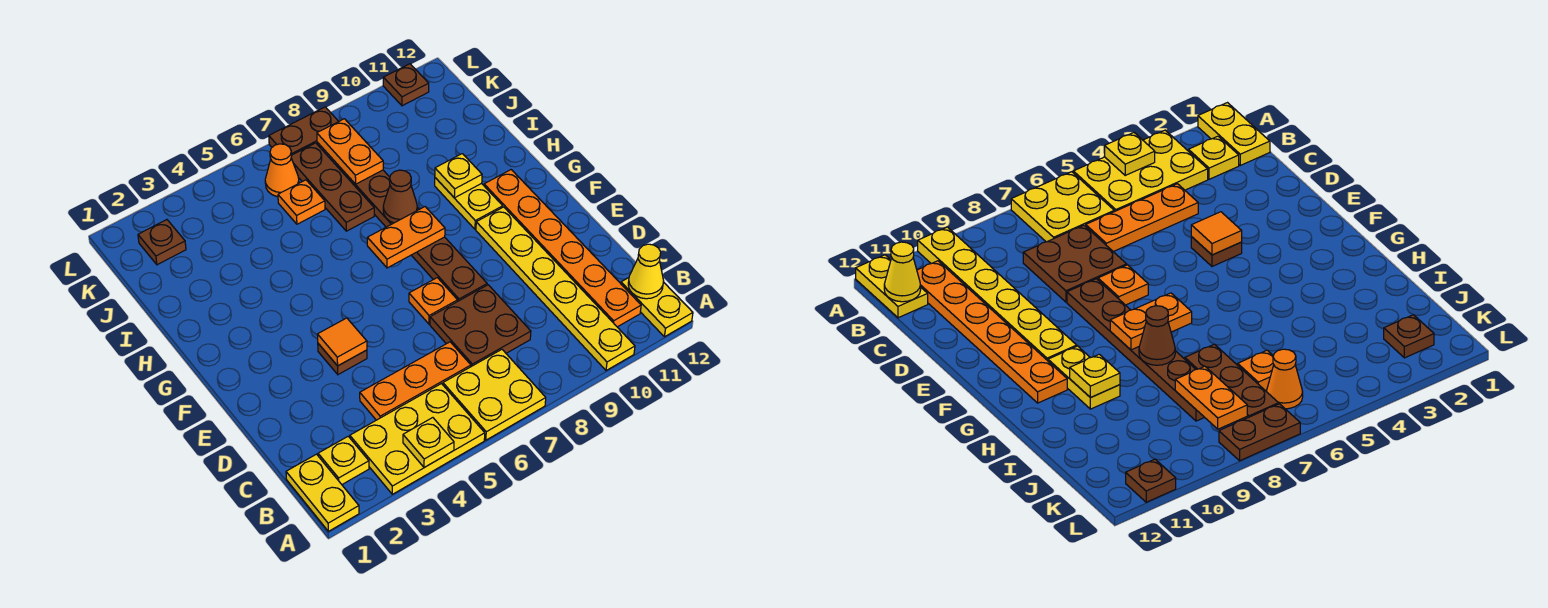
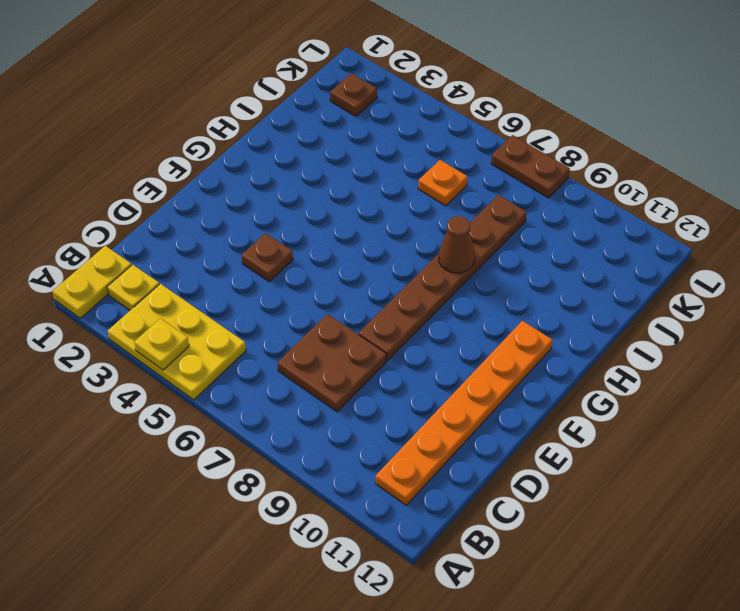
none -> yellow plate A6:B7 level 1
none -> yellow plate A10:F10 level 1
none -> yellow plate A12:B12 level 1

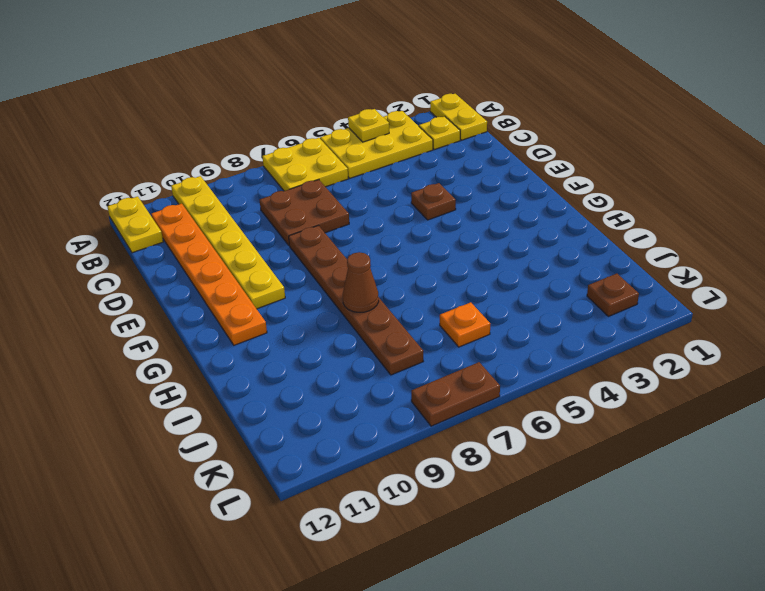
none -> orange plate C4:C6 level 1
none -> orange plate E7 level 1
none -> yellow plate G10:H10 level 1

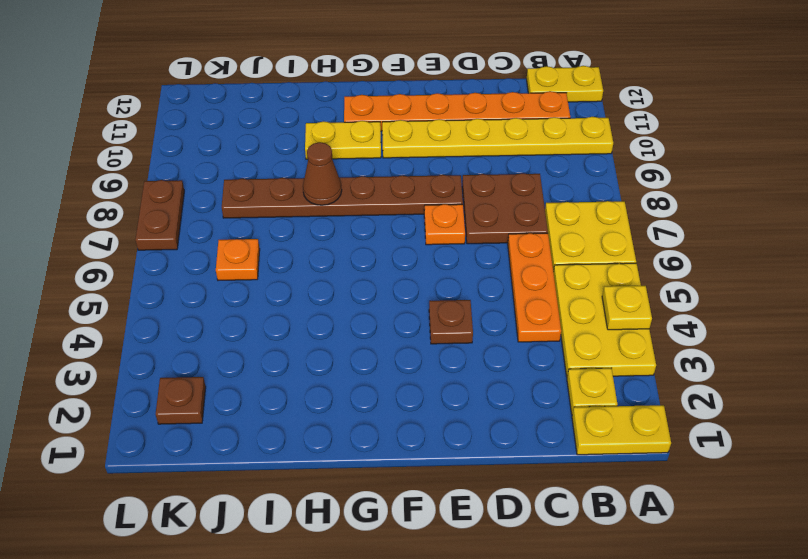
none -> brown plate I7:K7 level 1
none -> orange cone K6 level 1
none -> brown plate L11 level 1

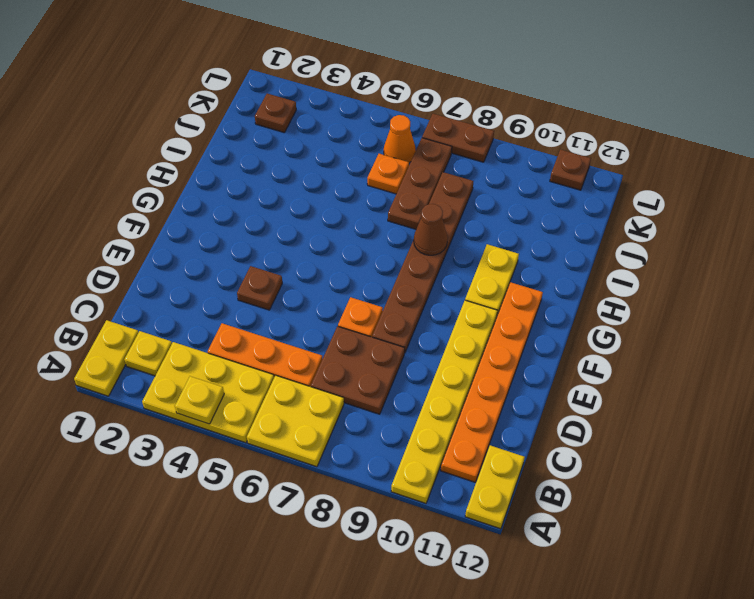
none -> yellow cone B12 level 2
none -> orange tile E4 level 2
none -> orange plate G7:G8 level 2

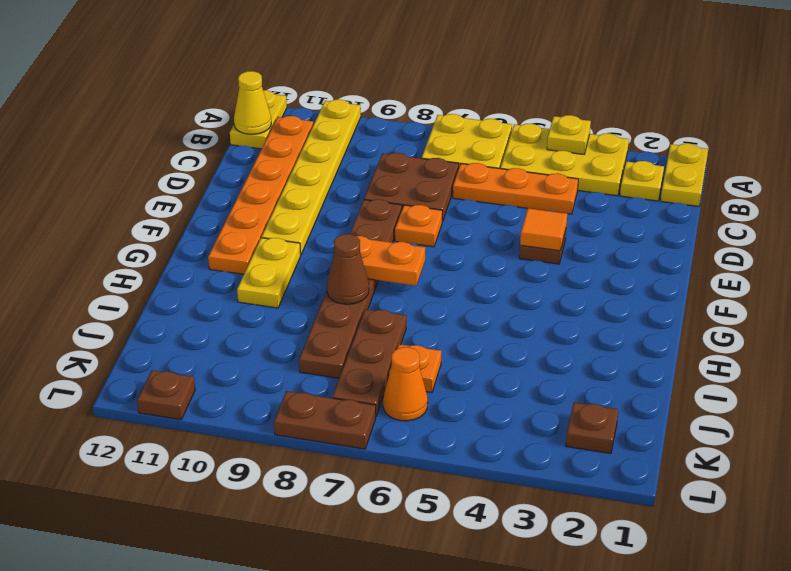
none -> yellow plate H10 level 2
none -> orange plate J8:K8 level 2

